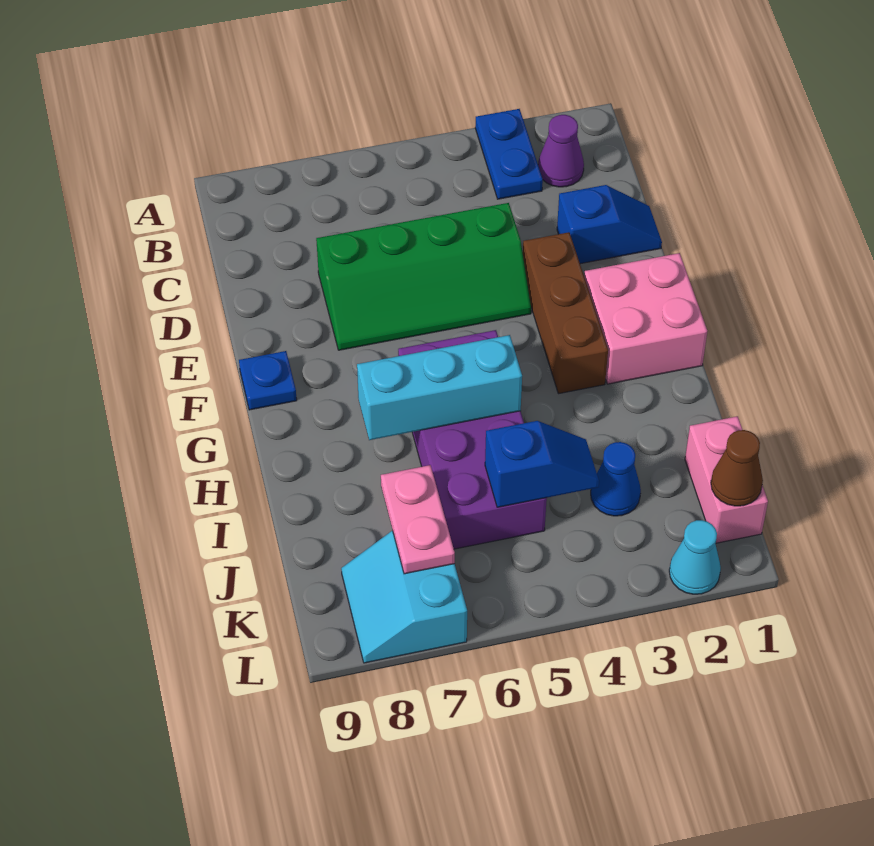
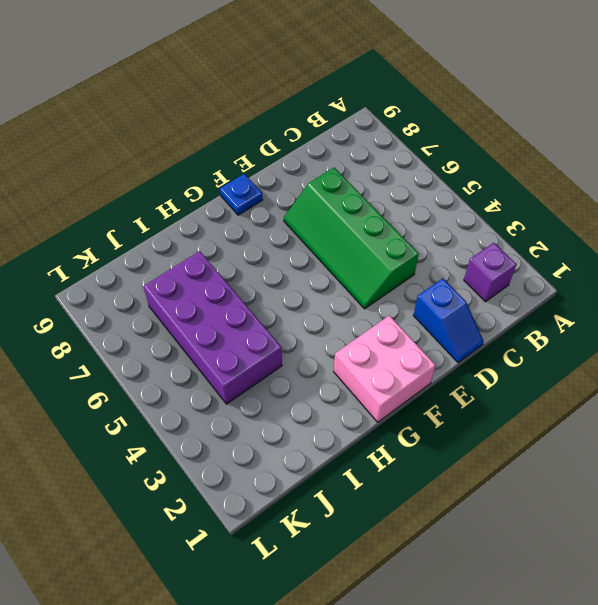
purple brick B2 level 1 -> purple cone B2 level 1
purple brick I4:J7 level 1 -> purple brick G5:J6 level 1
none -> blue plate A3:B3 level 1
none -> brown brick E3:G3 level 1
none -> pink brick J1:K1 level 1

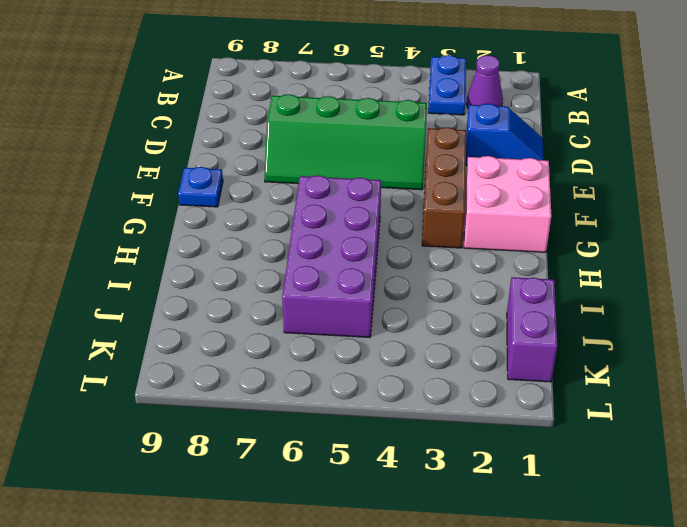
purple brick J1:K1 level 1 -> pink brick J1:K1 level 1
none -> blue cone J3 level 1
none -> cyan slope K7:L8 level 1 top 7
none -> cyan cone L2 level 1

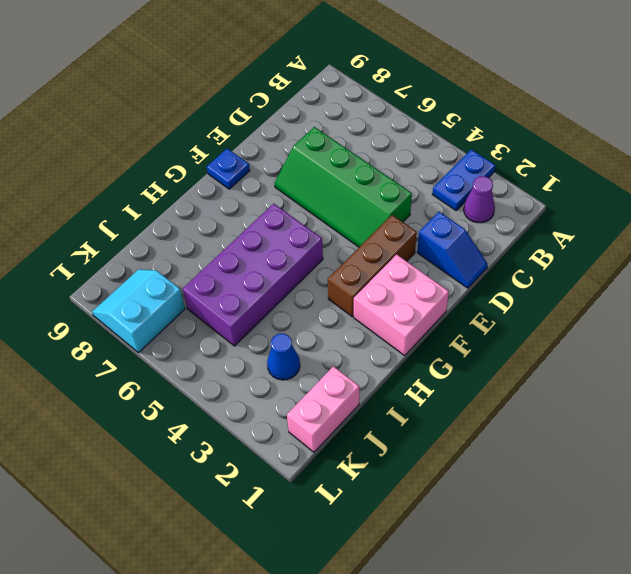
none -> cyan cone L2 level 1
none -> cyan brick H5:H7 level 2
none -> blue slope J4:J5 level 2 top 5

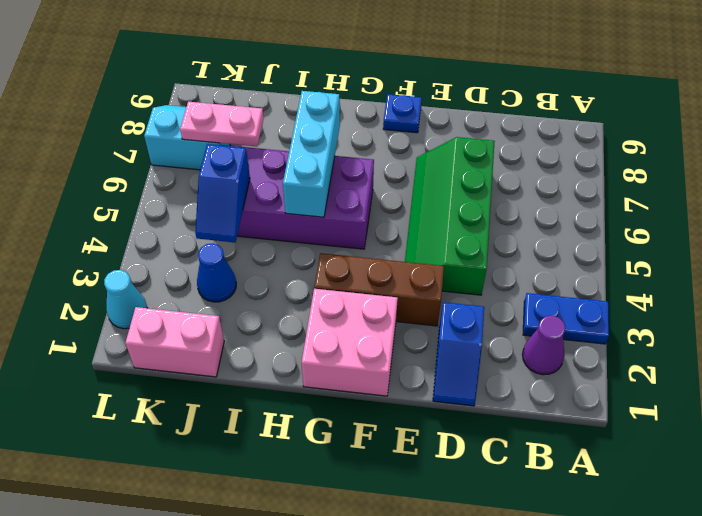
none -> brown cone K1 level 2

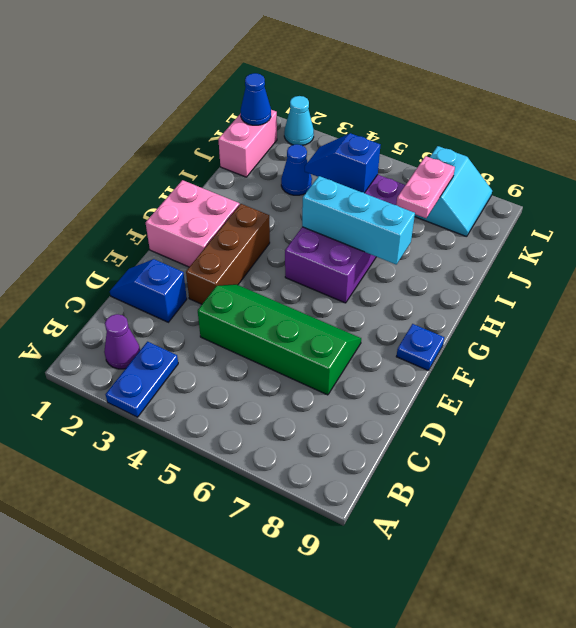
blue cone K1 level 2 -> brown cone K1 level 2

